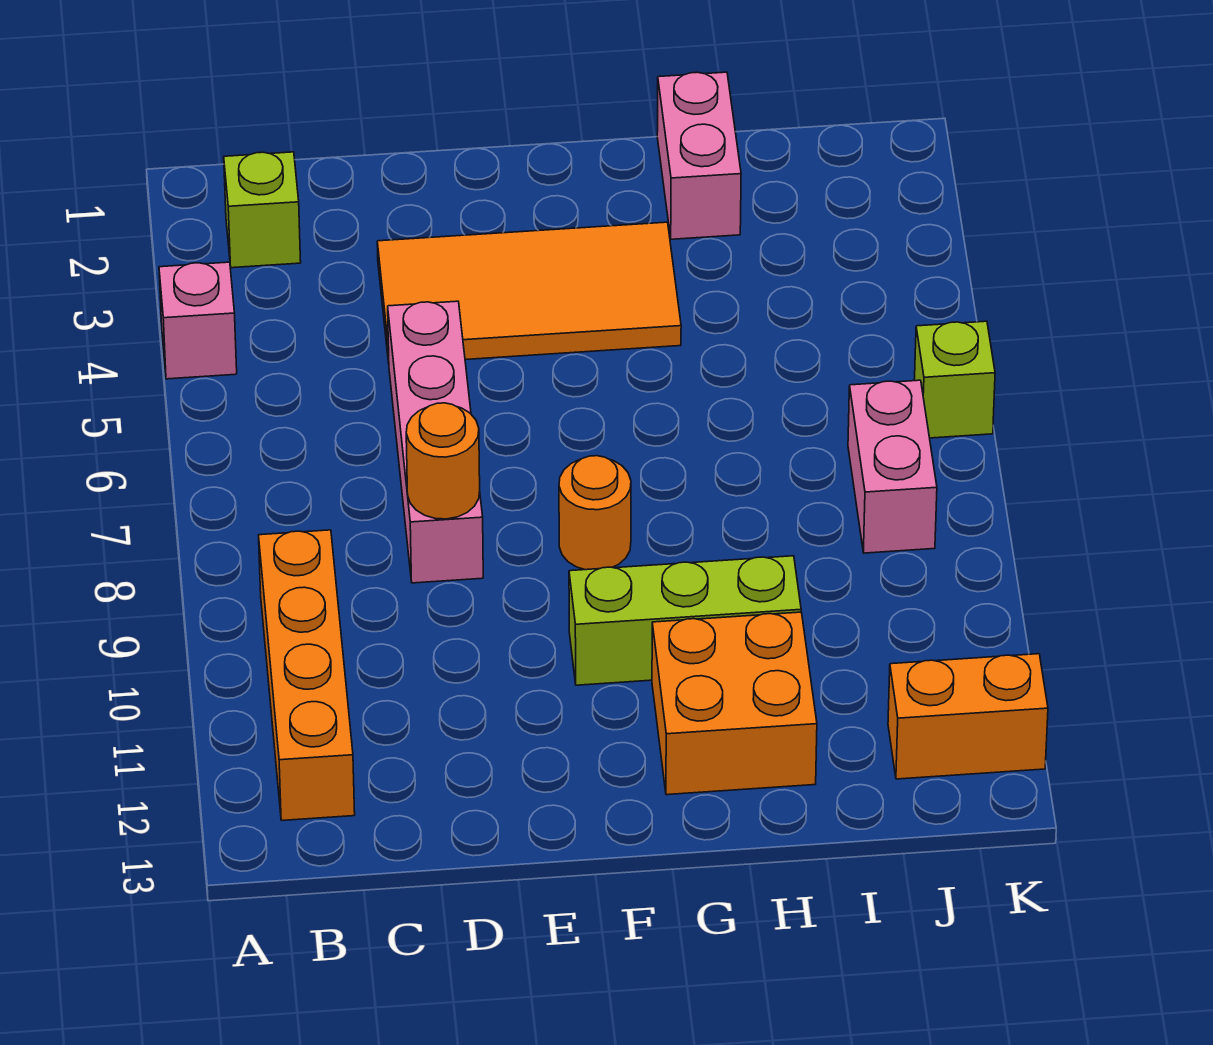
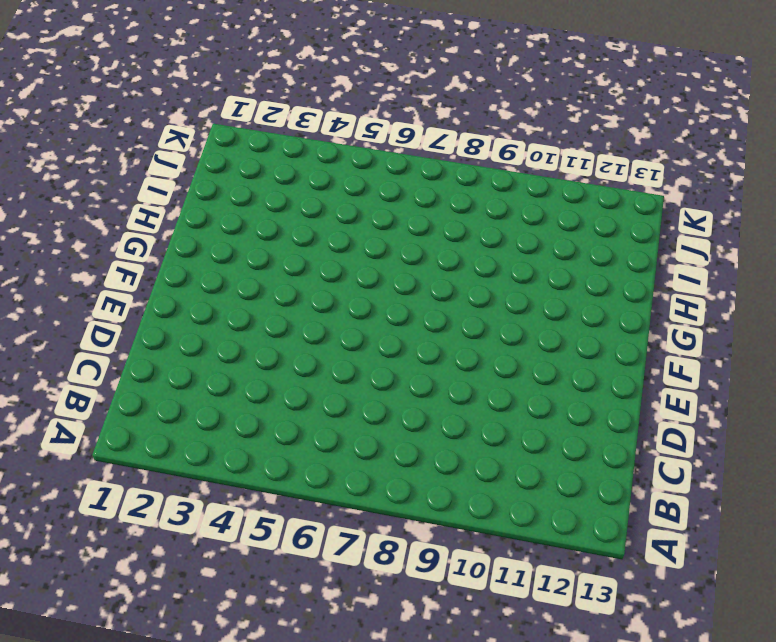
none -> pink brick A4 level 1
none -> lime brick B2 level 1
none -> orange brick B9:B12 level 1

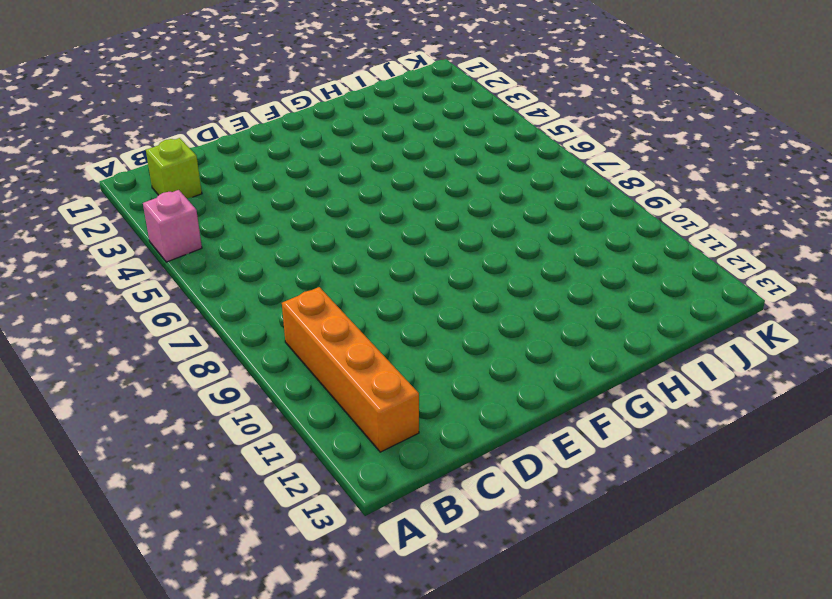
none -> orange tile D3:G4 level 1
none -> pink brick D5:D8 level 1
none -> orange round brick F8 level 1

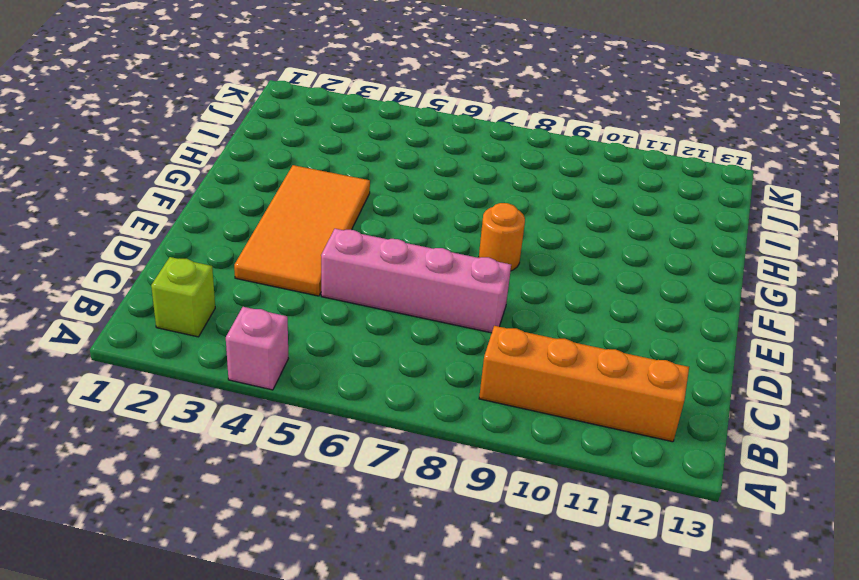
none -> lime brick F10:H10 level 1
none -> orange brick G11:H12 level 1
none -> pink brick H1:H2 level 1

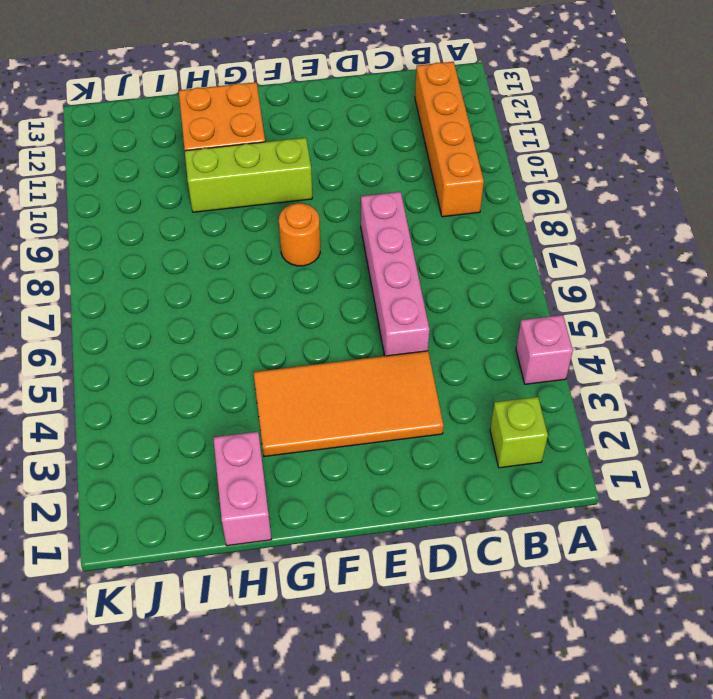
none -> pink brick J7:J8 level 1
none -> orange brick J12:K12 level 1
none -> lime brick K6 level 1

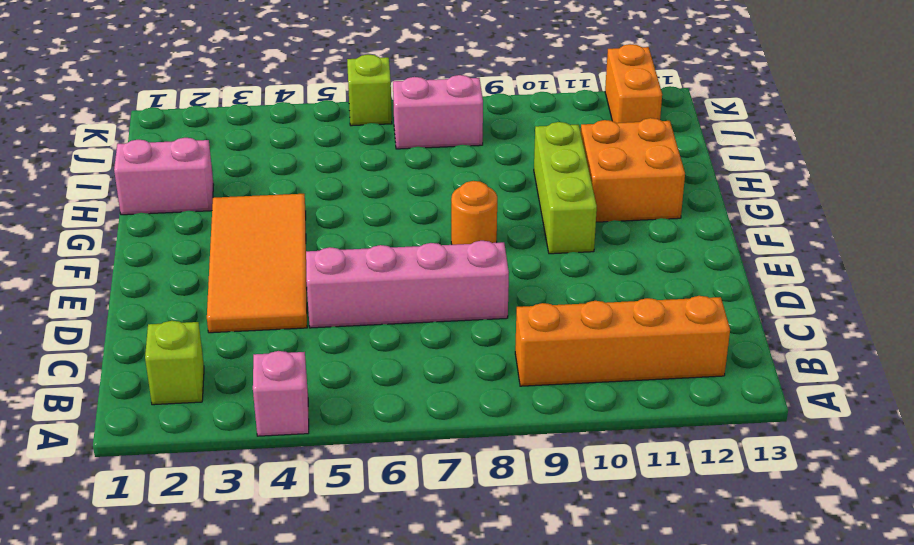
none -> orange round brick D8 level 2

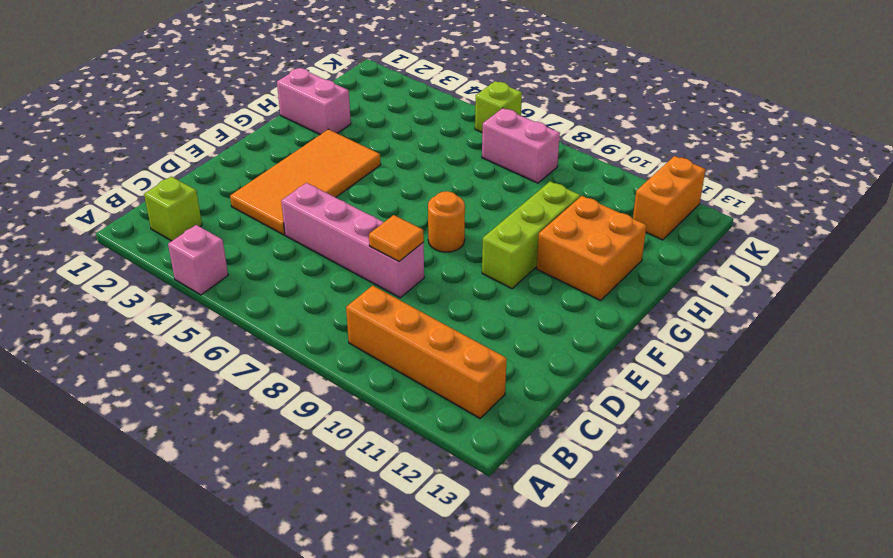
orange tile D8 level 2 -> orange round brick D8 level 2

